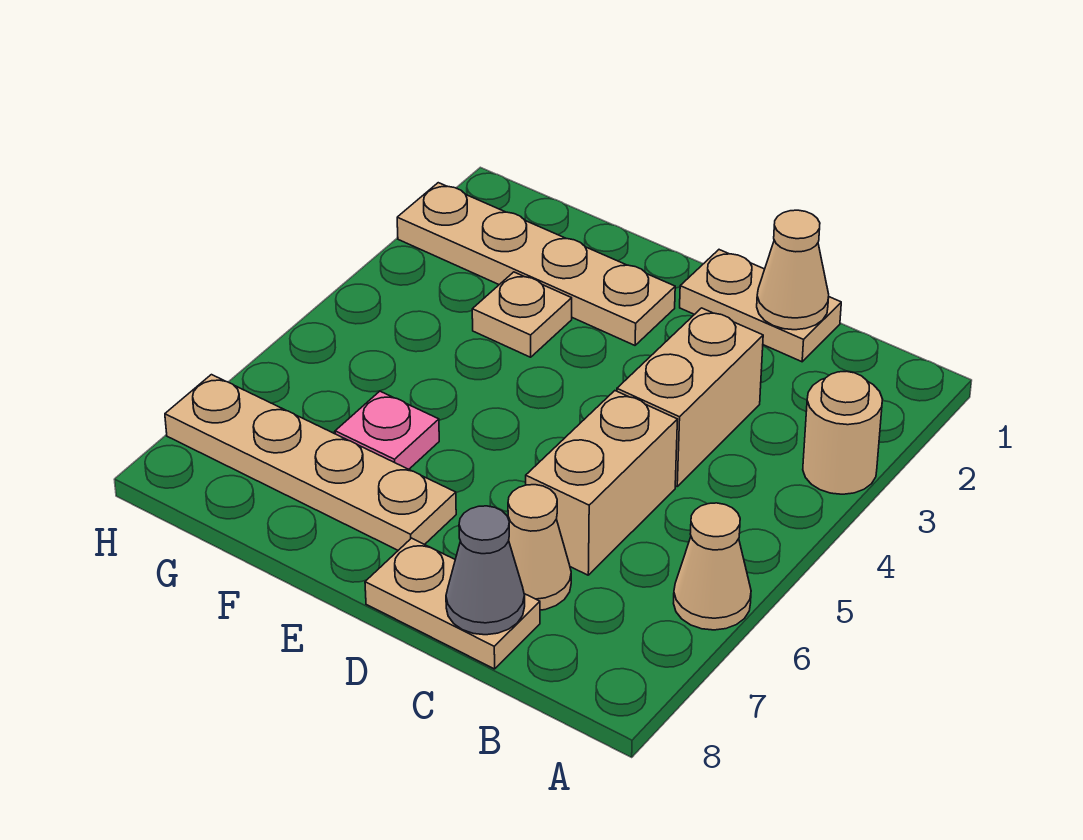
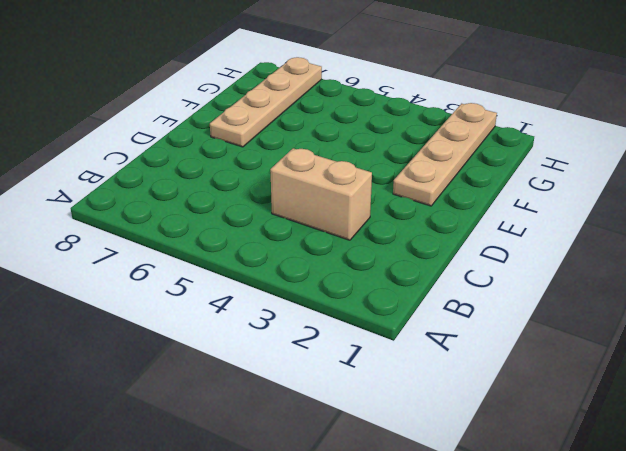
none -> tan round brick A3 level 1
none -> tan cone A6 level 1
none -> tan plate C1:D1 level 1

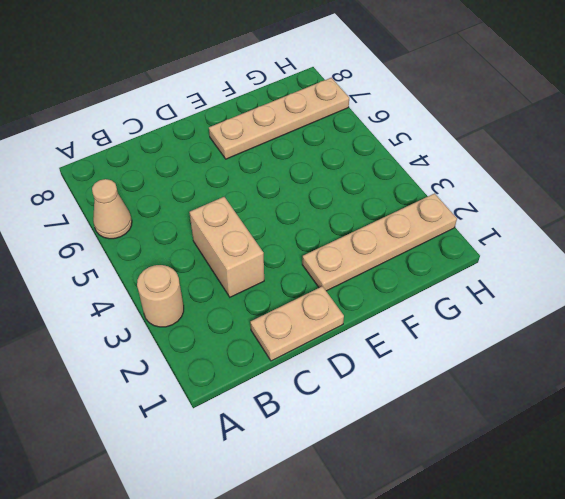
none -> tan brick C5:C6 level 1
none -> tan cone C7 level 1
none -> tan plate C8:D8 level 1

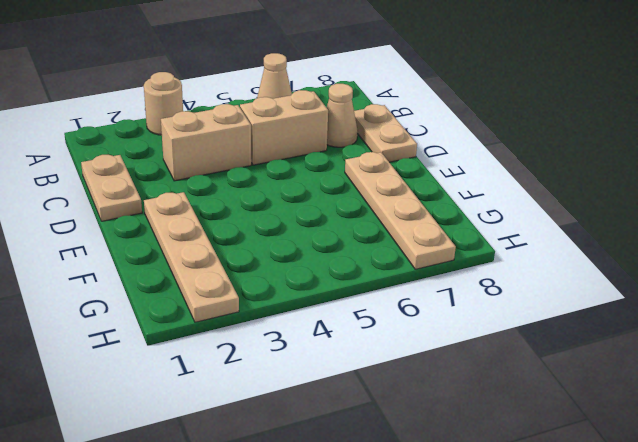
none -> tan plate F3 level 1
none -> pink plate F6 level 1
none -> tan cone C1 level 2

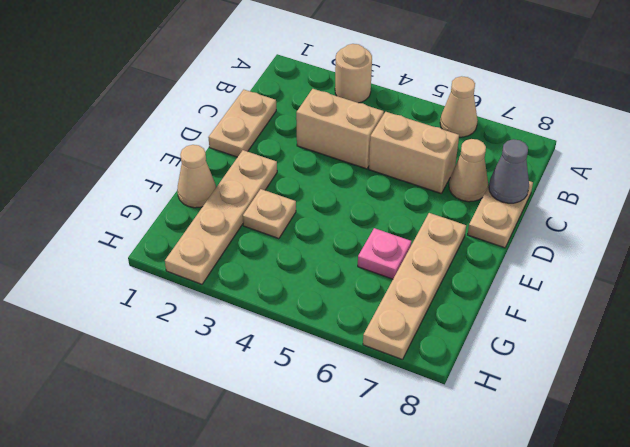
tan cone F1 level 1 -> tan cone C1 level 2

